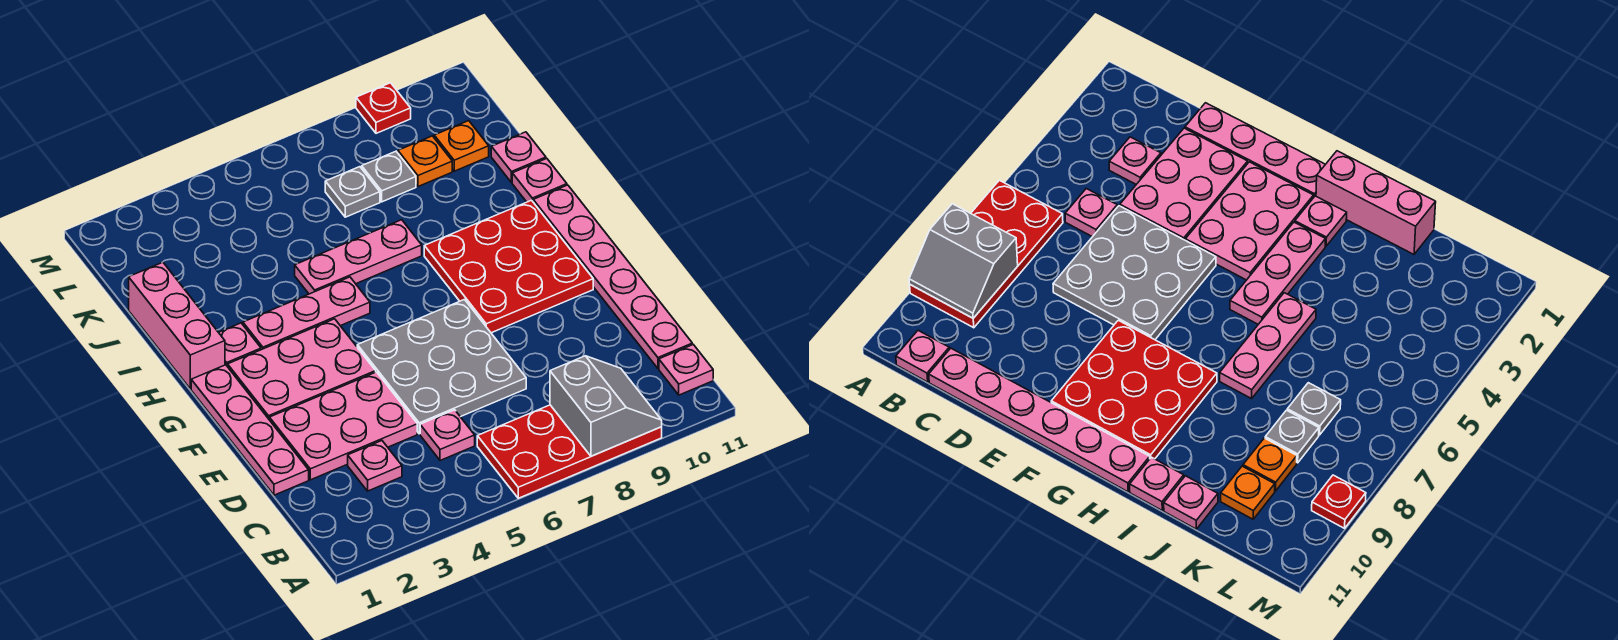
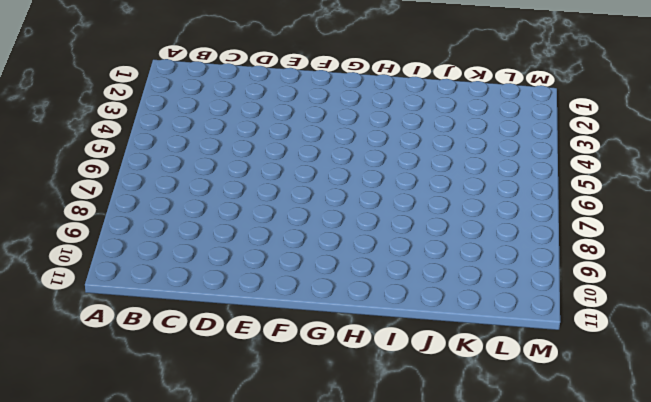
none -> red plate A6:B9 level 1
none -> pink plate B11 level 1
none -> pink plate C3 level 1

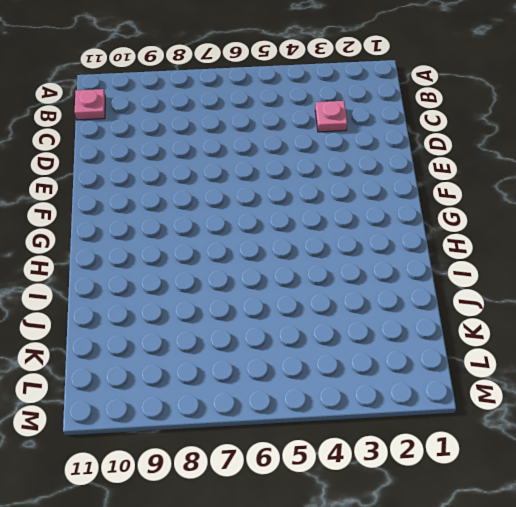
none -> red plate A6:B9 level 1
none -> pink plate C5 level 1
none -> pink plate C11:H11 level 1

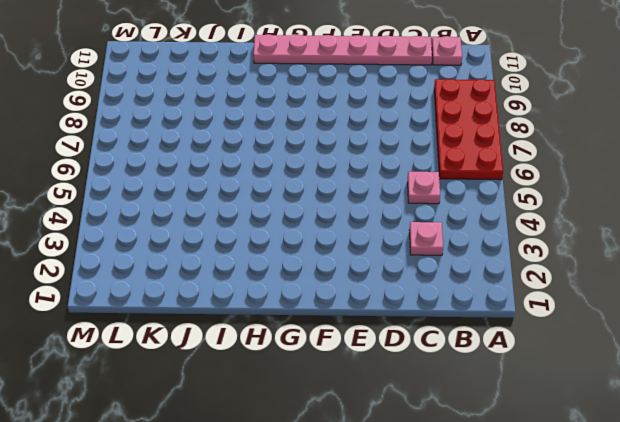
none -> pink plate D1:G1 level 1
none -> pink plate D2:E4 level 1
none -> grey plate D5:F7 level 1

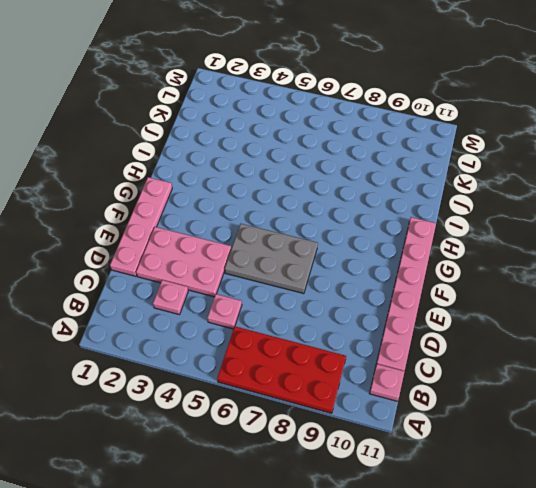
grey plate E5:F7 level 1 -> grey plate D5:F7 level 1
none -> pink plate F2:G4 level 1
none -> red plate F8:H10 level 1
none -> pink brick H1:J1 level 1

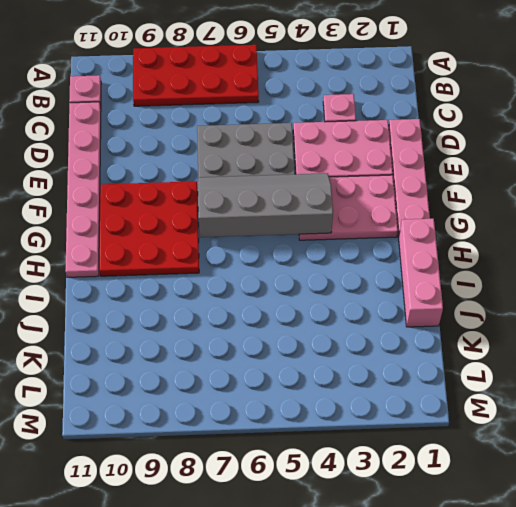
grey slope F4:G7 level 2 top G -> none
none -> pink plate C5 level 1
none -> pink plate H2 level 1
none -> pink plate H3:H5 level 1

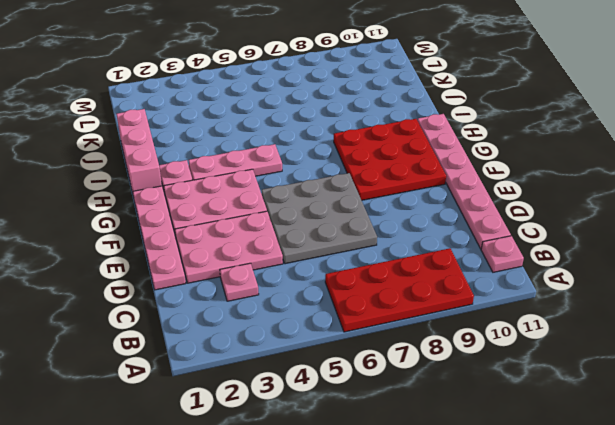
none -> pink plate C5 level 1
none -> pink plate I5:I7 level 1
none -> pink plate I11 level 1

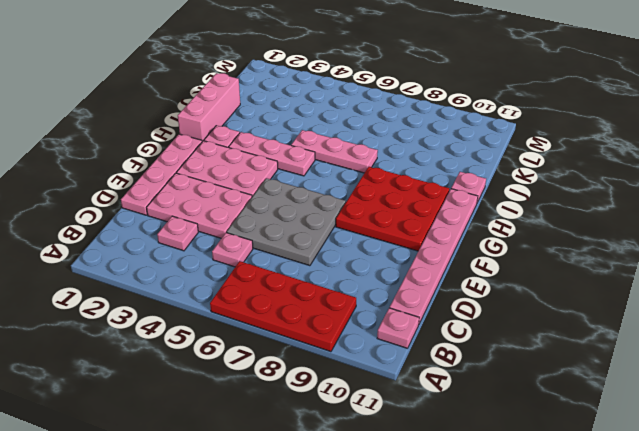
none -> pink plate J11 level 1
none -> grey plate K7 level 1
none -> grey plate K8 level 1

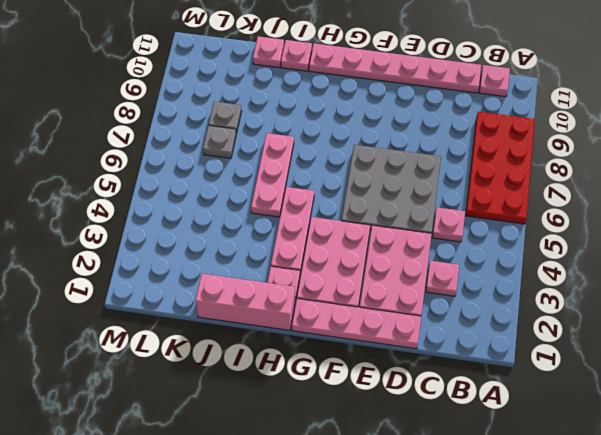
none -> red plate F8:H10 level 1
none -> orange plate K9 level 1
none -> orange plate K10 level 1

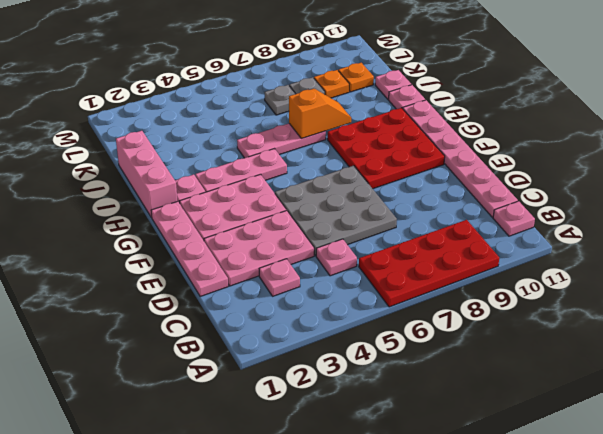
orange slope I7:I8 level 2 top 7 -> none
none -> red plate M9 level 1
none -> grey slope A8:B9 level 2 top 8

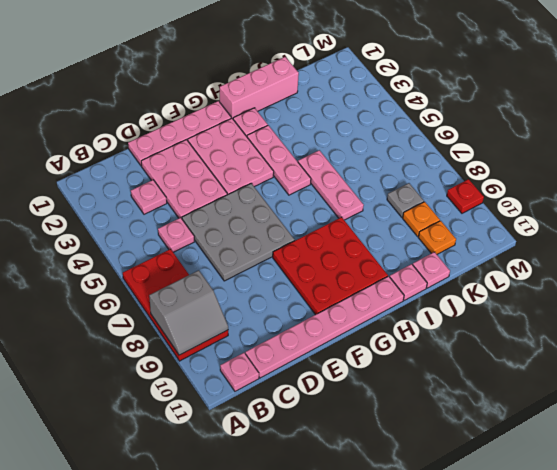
none -> grey plate K7 level 1

